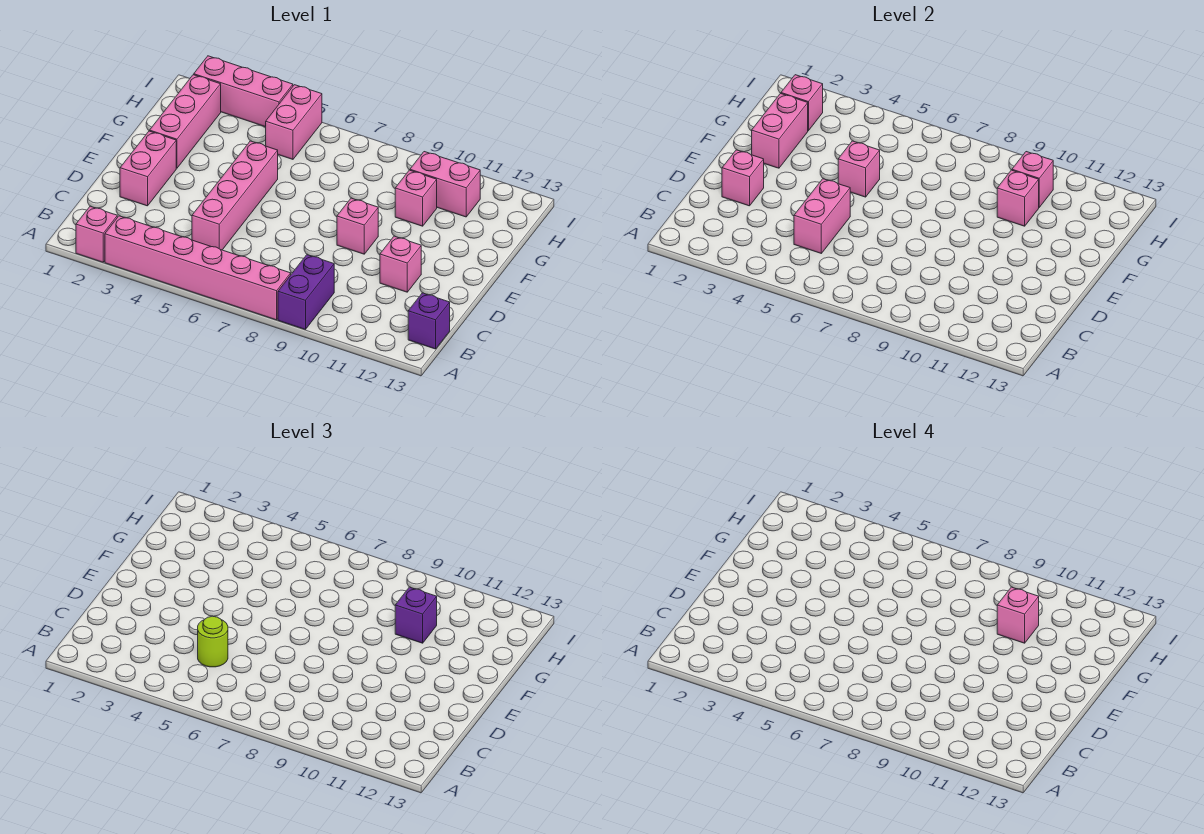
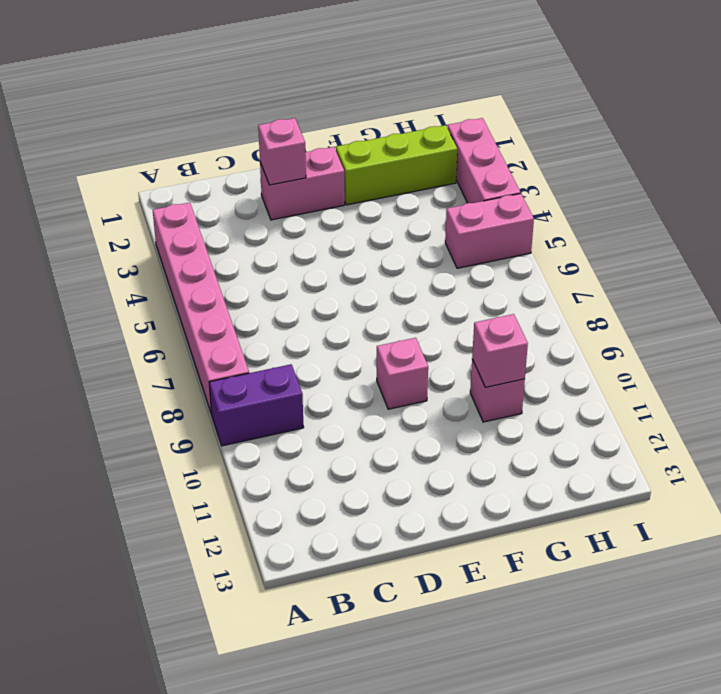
lime brick F2:H2 level 1 -> pink brick F2:H2 level 1
none -> pink brick A2 level 1
none -> purple brick B13 level 1
none -> pink brick C5:F5 level 1

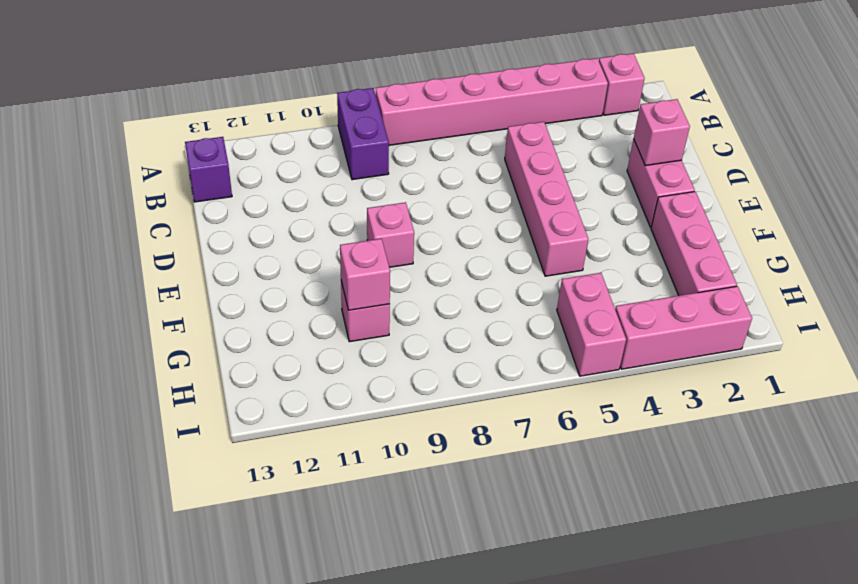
none -> pink brick D11 level 1
none -> pink brick H10:H11 level 1
none -> pink brick C5:D5 level 2

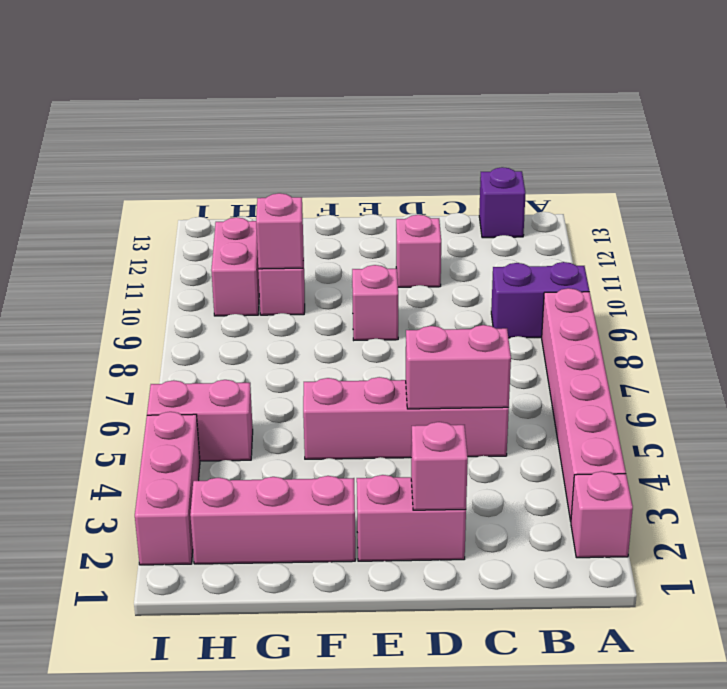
none -> pink brick F2:G2 level 2
none -> pink brick F5 level 2
none -> pink brick H2 level 2

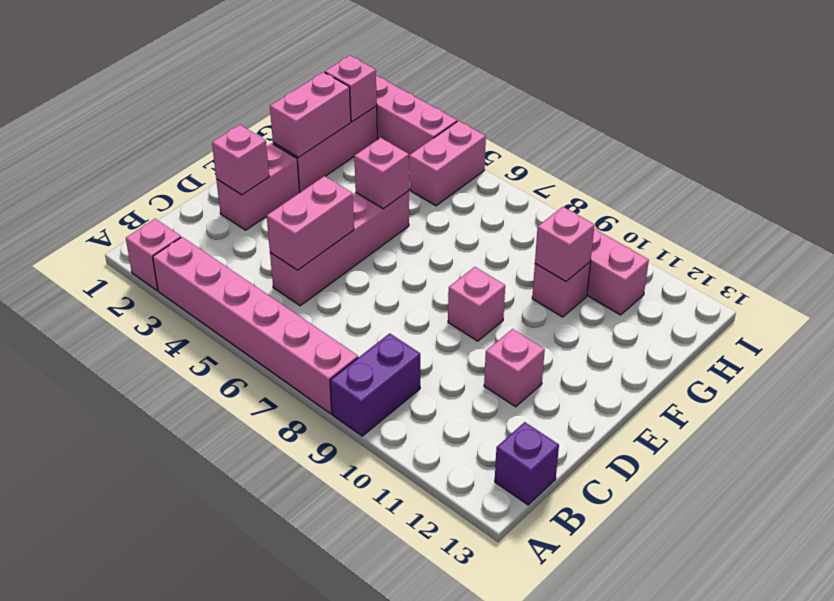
none -> pink brick H10 level 2
none -> lime round brick C5 level 3
none -> purple brick G10 level 3

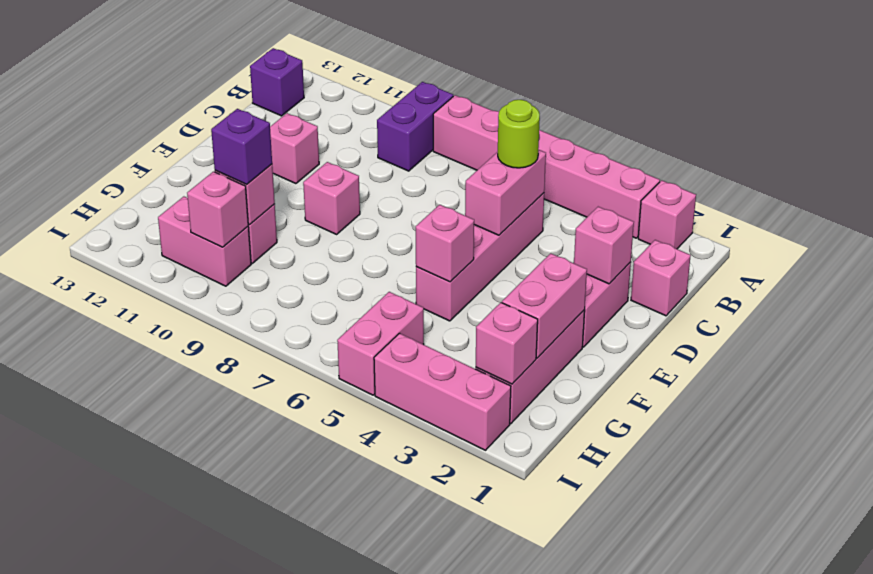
pink brick C1 level 1 -> pink brick G10 level 4

